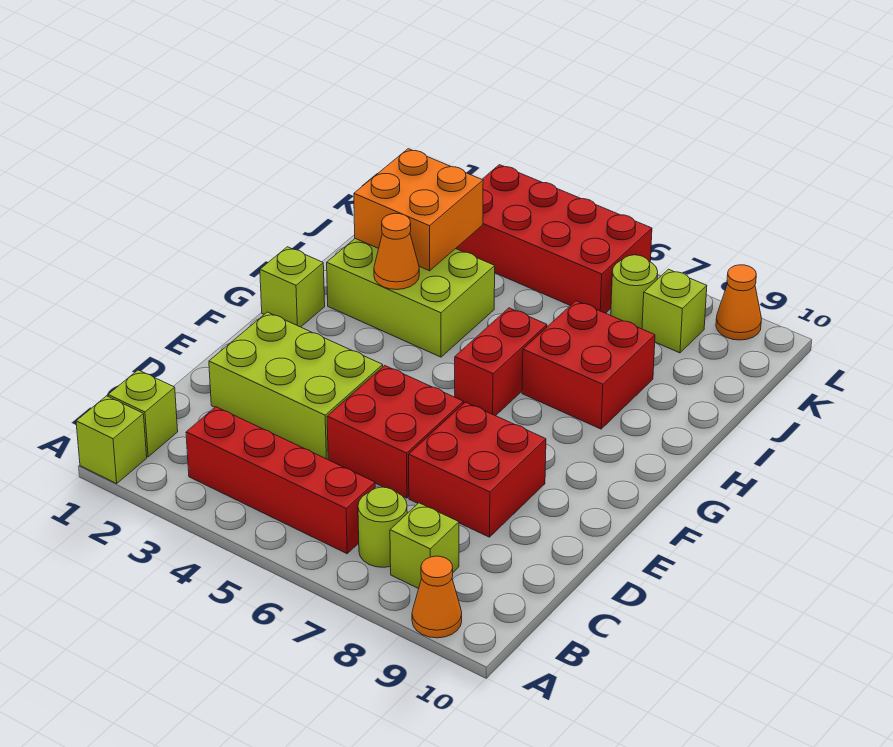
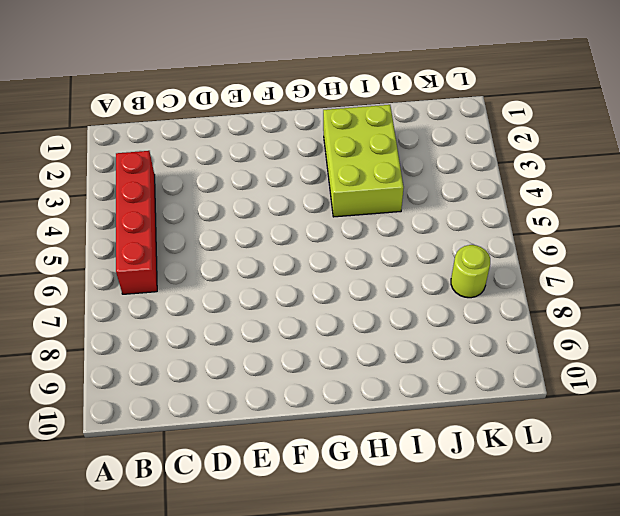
none -> lime brick A1 level 1
none -> orange cone A9 level 1
none -> lime brick B1 level 1

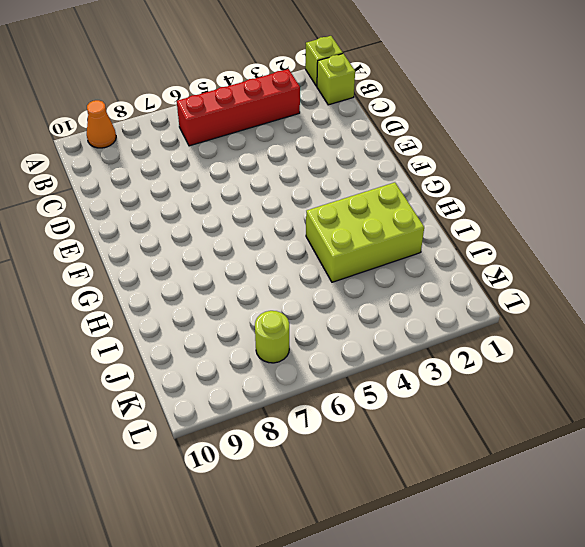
none -> lime round brick B7 level 1
none -> lime brick B8 level 1
none -> lime brick D2:E4 level 1

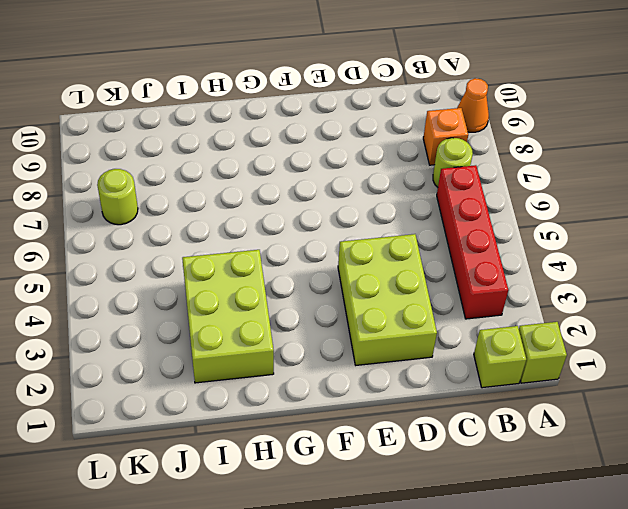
orange brick B8 level 1 -> lime brick B8 level 1
none -> red brick D5:E6 level 1
none -> red brick D7:E8 level 1
none -> lime brick G1 level 1

